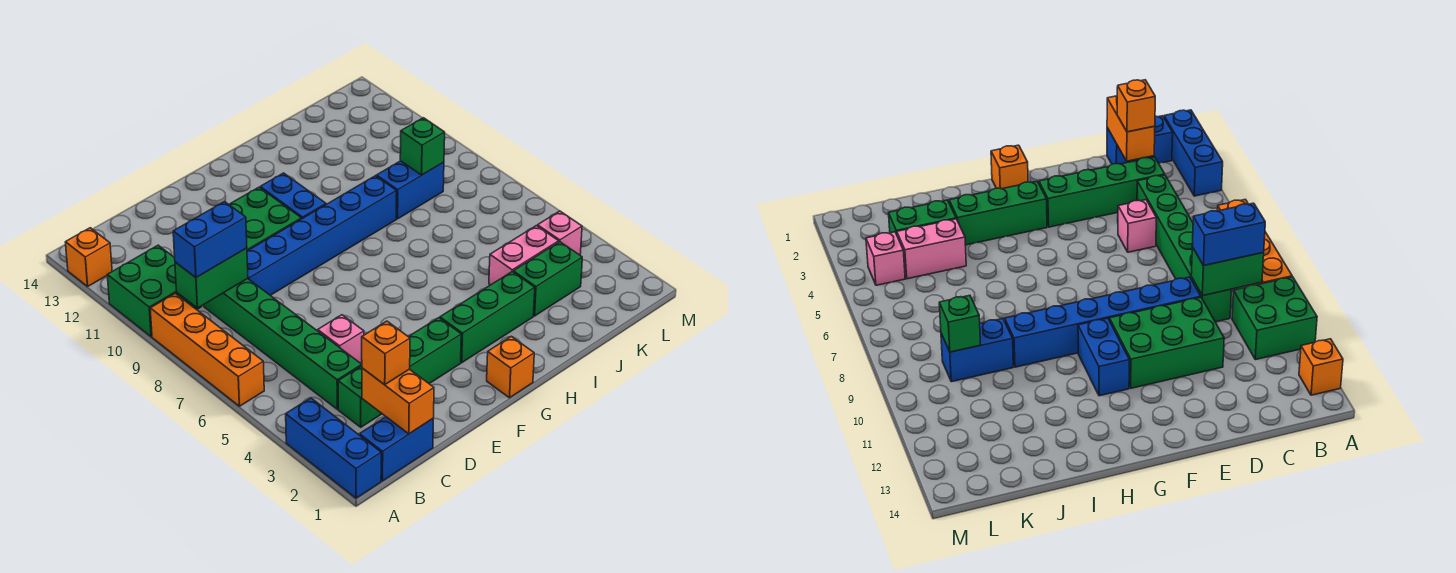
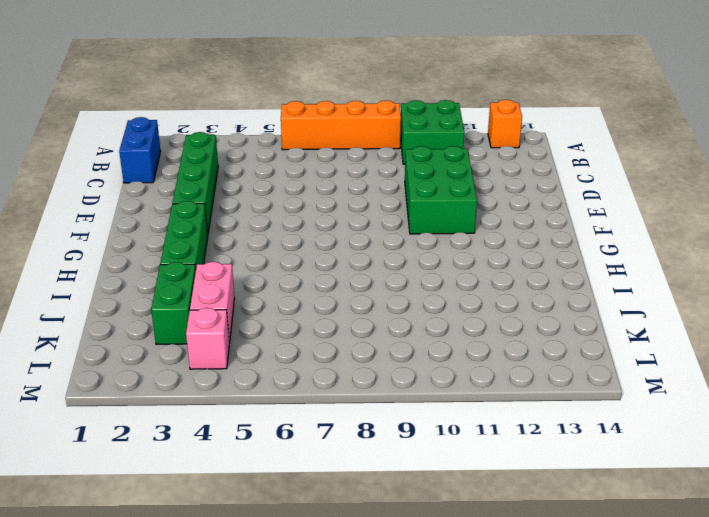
none -> blue brick A1:A3 level 1
none -> green brick C4:C9 level 1
none -> pink brick D5 level 1

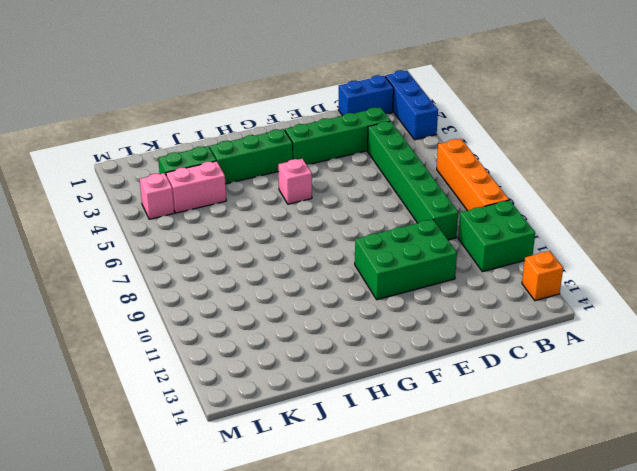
pink brick G5 level 1 -> pink brick D5 level 1
none -> blue brick D9:I9 level 1
none -> orange brick G1 level 1
none -> blue brick G10:G11 level 1

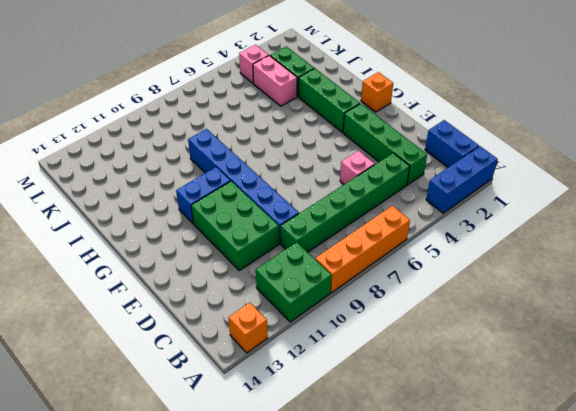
none -> blue brick J9:K9 level 1
none -> green brick B9:C9 level 2
none -> orange brick C1:C2 level 2

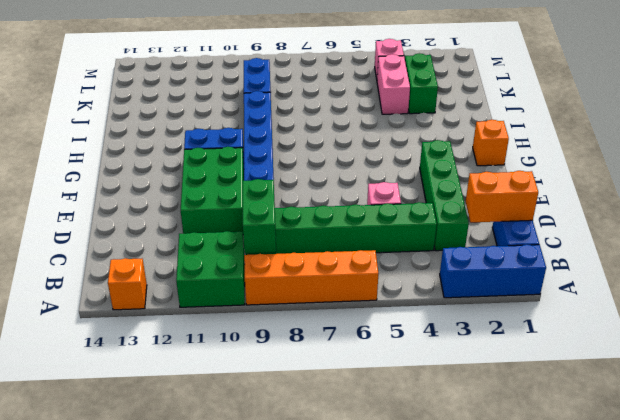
none -> green brick G3:I3 level 1
none -> green brick K9 level 2
none -> blue brick B9:C9 level 3

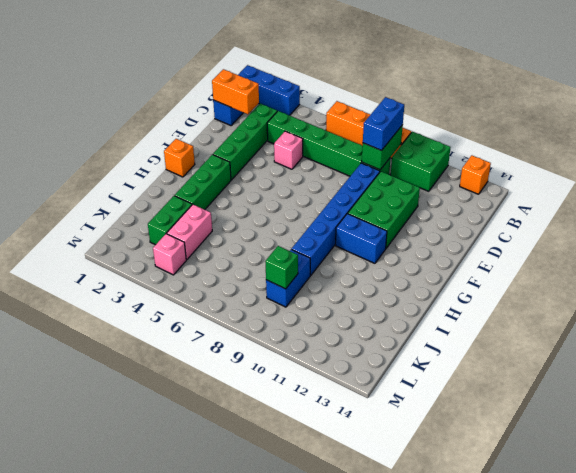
none -> orange brick C2 level 3

